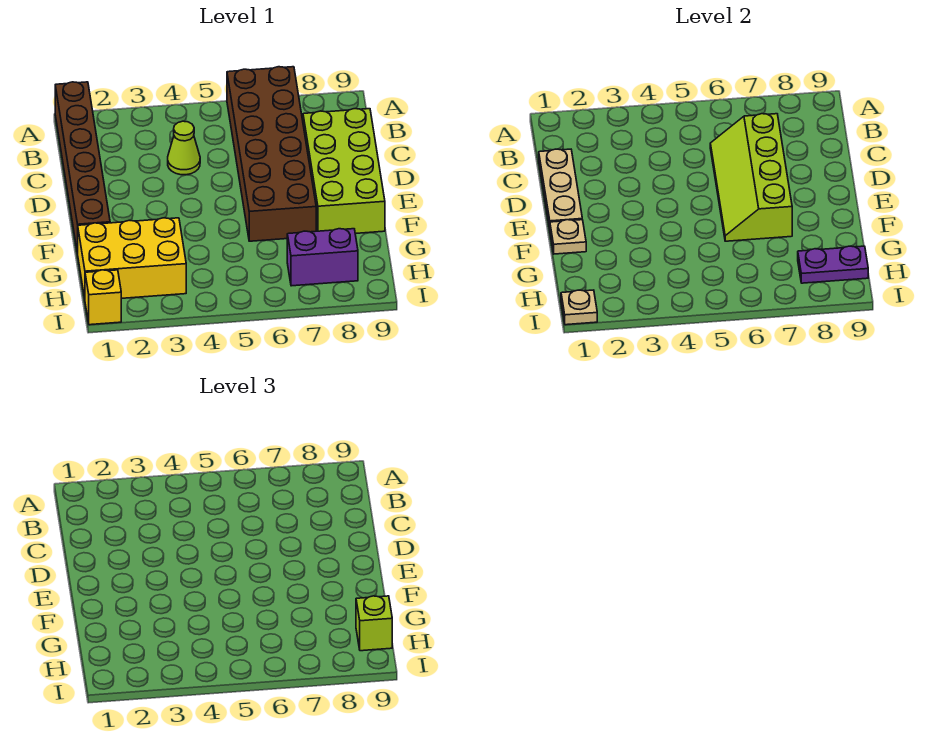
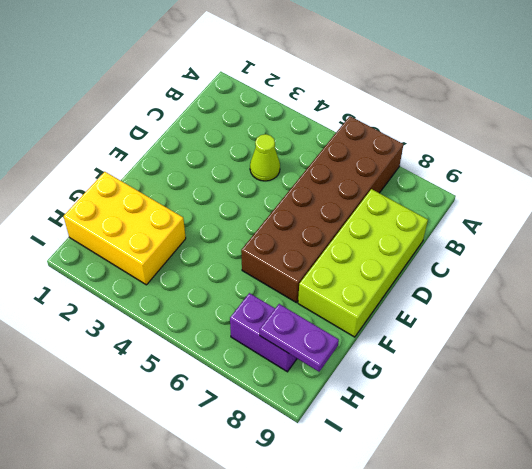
none -> brown brick A1:F1 level 1
none -> yellow brick I1 level 1
none -> tan plate C1:E1 level 2

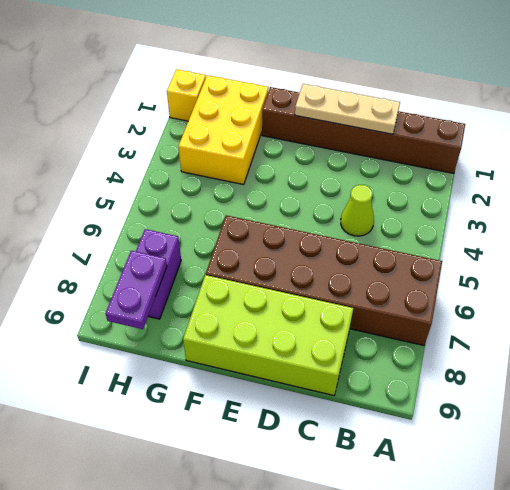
none -> lime slope C6:F7 level 2 top 7
none -> tan plate F1 level 2
none -> tan plate I1 level 2

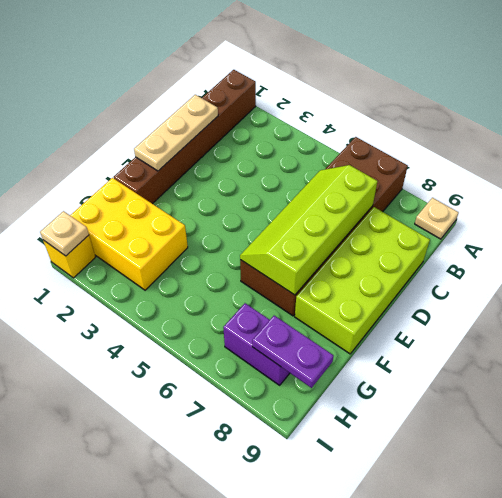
tan plate A9 level 1 -> tan plate F1 level 2
none -> lime cone C4 level 1
none -> lime brick H9 level 3

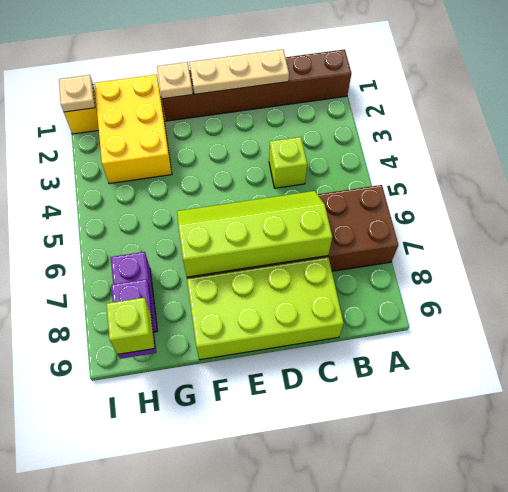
lime brick C4 level 1 -> lime cone C4 level 1

